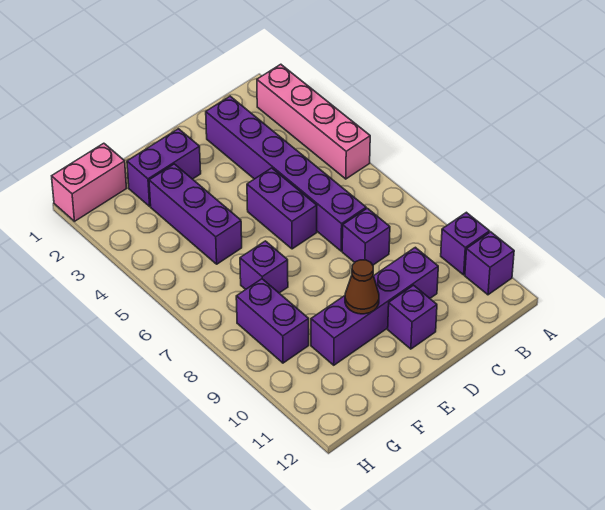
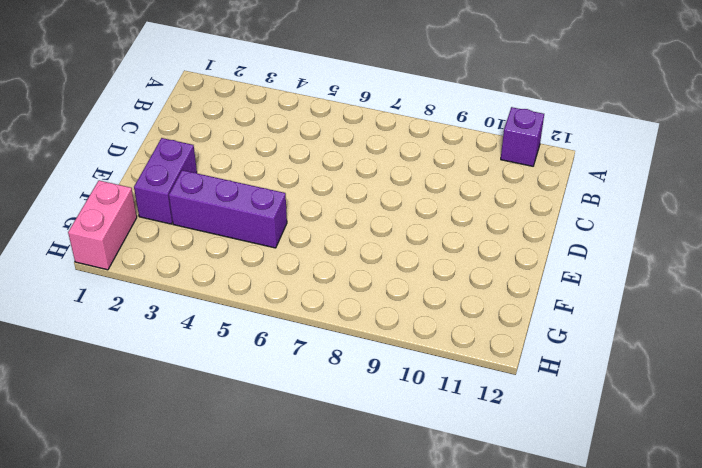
none -> pink brick A2:A5 level 1
none -> purple brick A10 level 1
none -> purple brick C2:C7 level 1

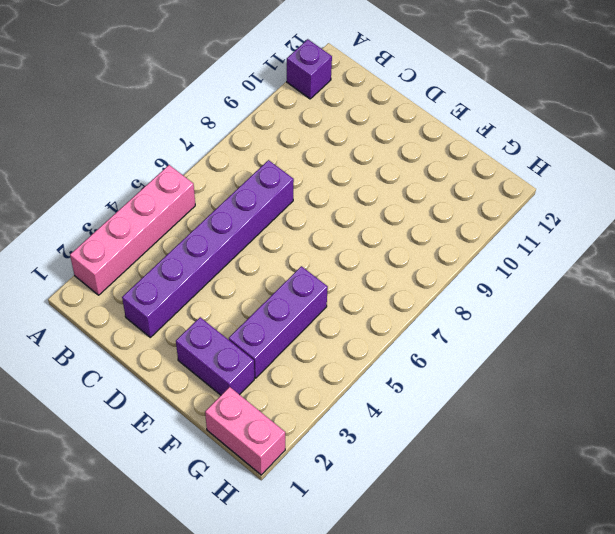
none -> purple brick A10 level 1
none -> purple brick C8 level 1
none -> purple brick C10:F10 level 1

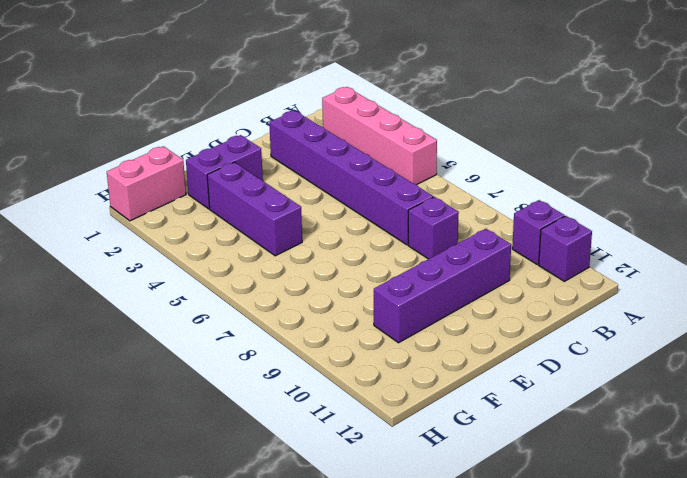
none -> purple brick D5:D6 level 1
none -> purple brick D11 level 1
none -> purple brick F7 level 1

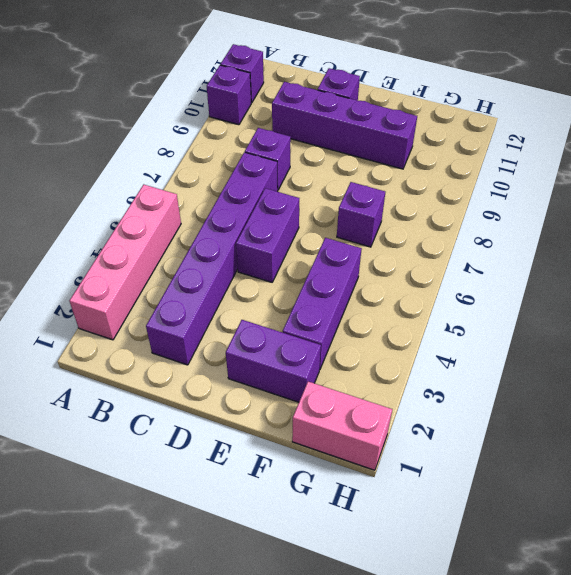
none -> purple brick G8:G9 level 1
none -> brown cone E10 level 2

